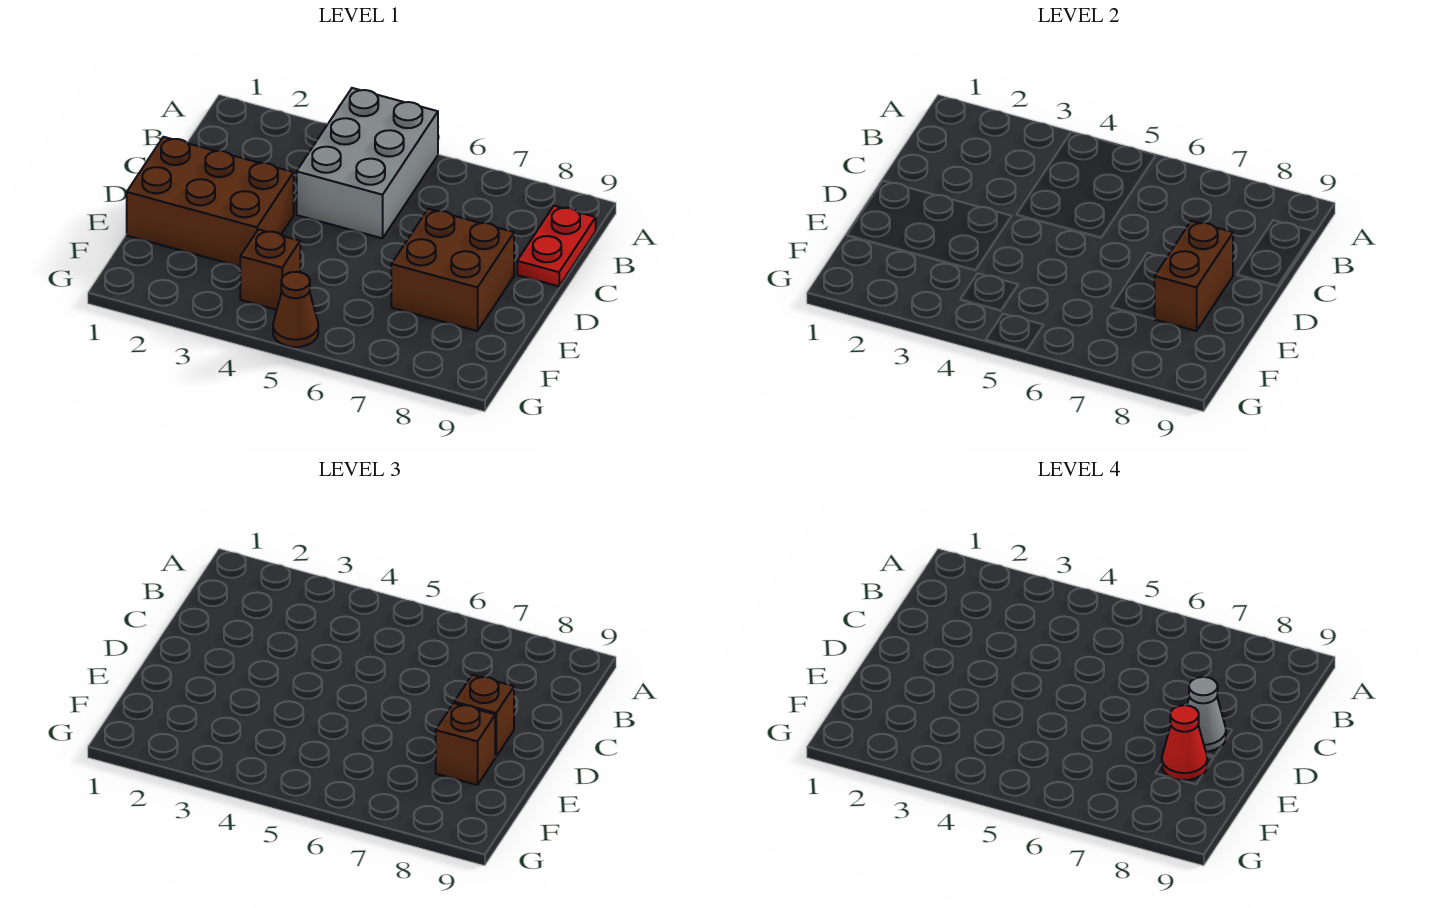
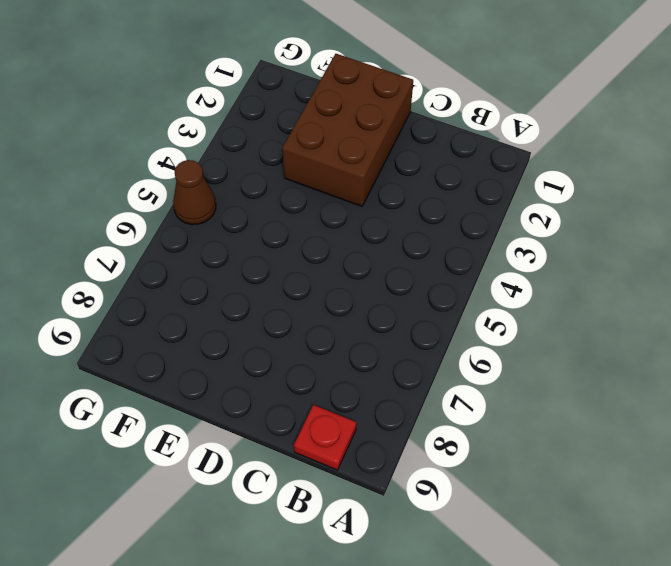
red plate B9 level 1 -> red plate B9:C9 level 1
none -> grey brick A4:C5 level 1
none -> brown brick D7:E8 level 1

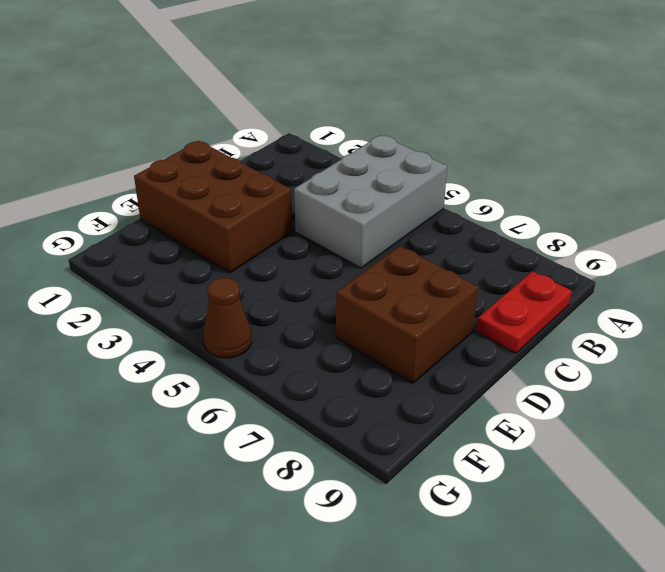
none -> brown brick F4 level 1
none -> brown brick D8:E8 level 2

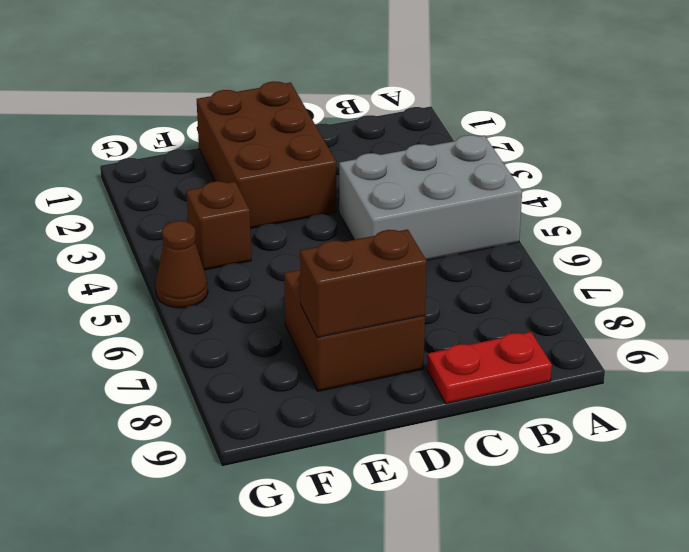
none -> brown brick D8 level 3
none -> brown brick E8 level 3

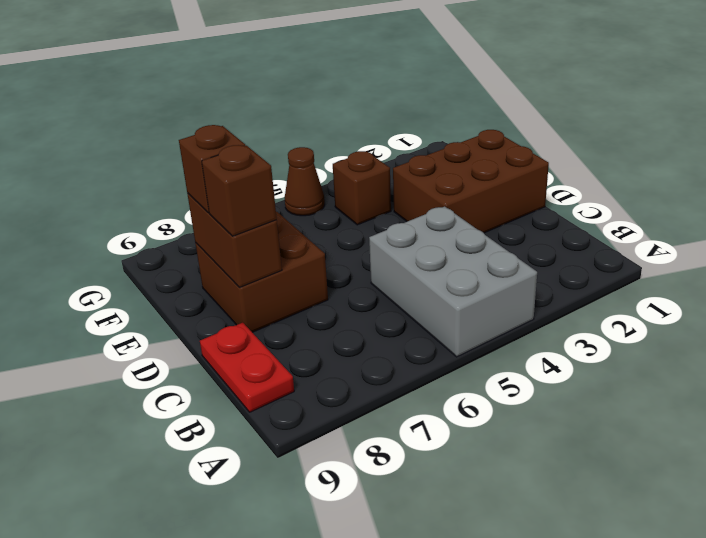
none -> grey cone D8 level 4
none -> red cone E8 level 4

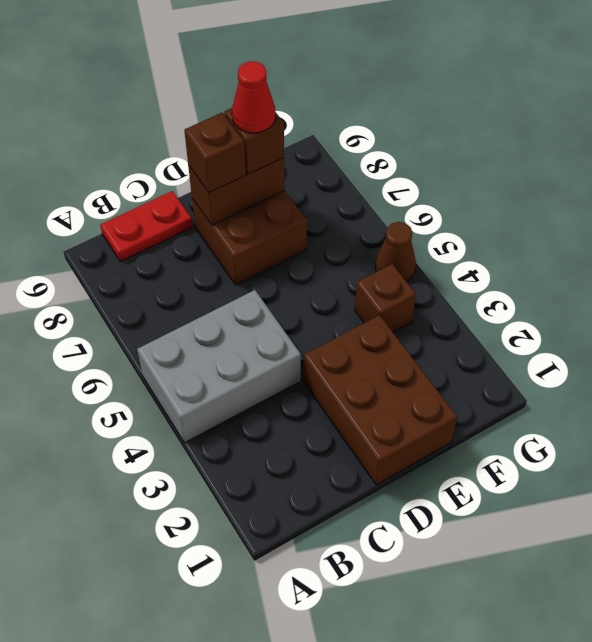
none -> grey cone D8 level 4

